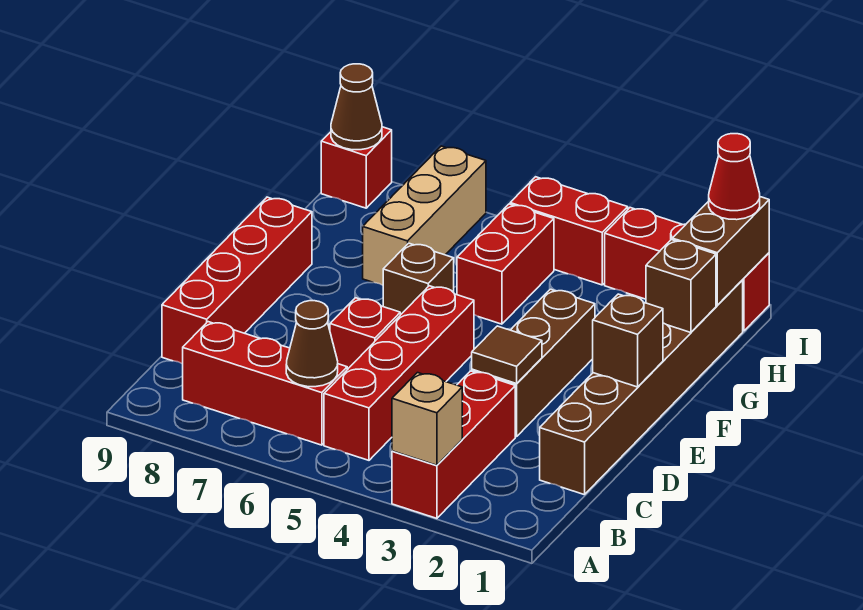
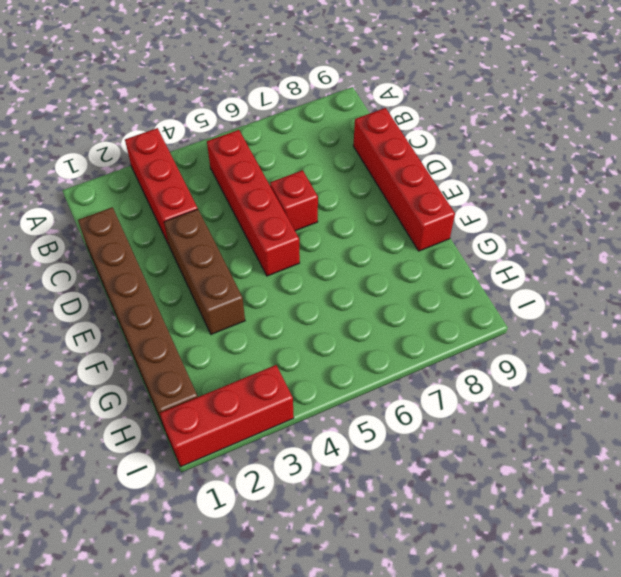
none -> red brick B6:B8 level 1
none -> brown brick F6 level 1
none -> red brick G5:H5 level 1

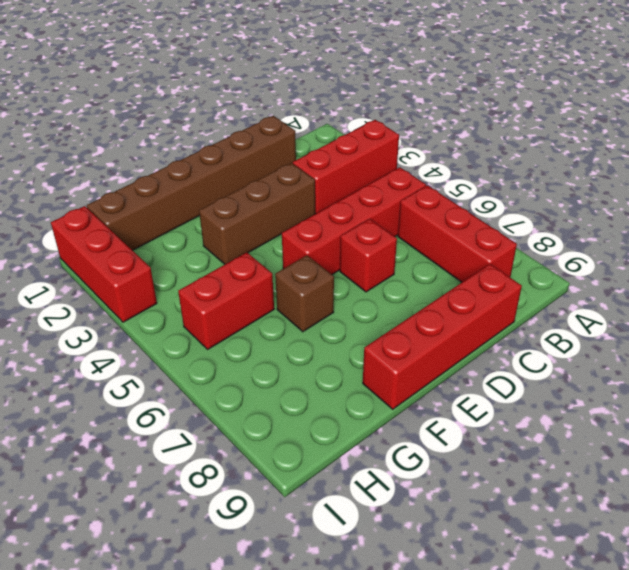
none -> tan brick G7:I7 level 1
none -> red brick I4:I5 level 1
none -> red brick I9 level 1

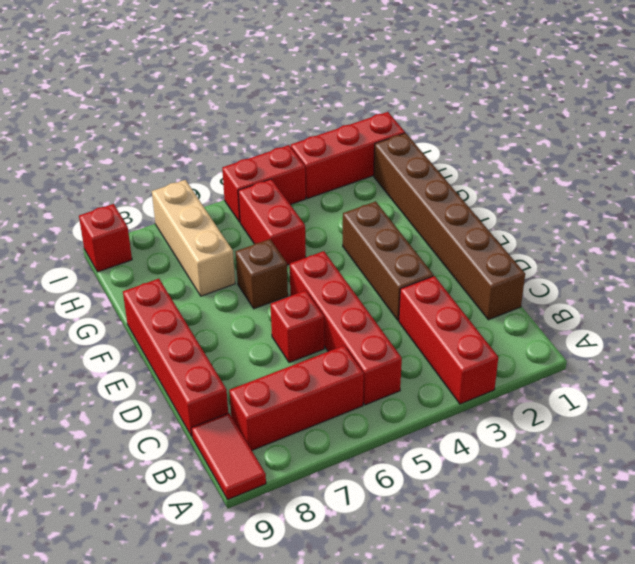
red tile A9:B9 level 1 -> none
none -> tan brick A3 level 2
none -> brown cone B6 level 2
none -> brown tile D3 level 2

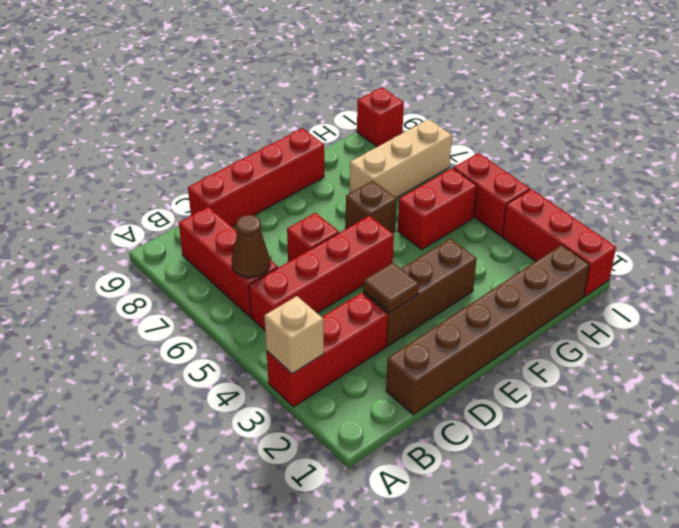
none -> brown brick E1 level 2
none -> brown brick G1 level 2
none -> brown brick H1:I1 level 2

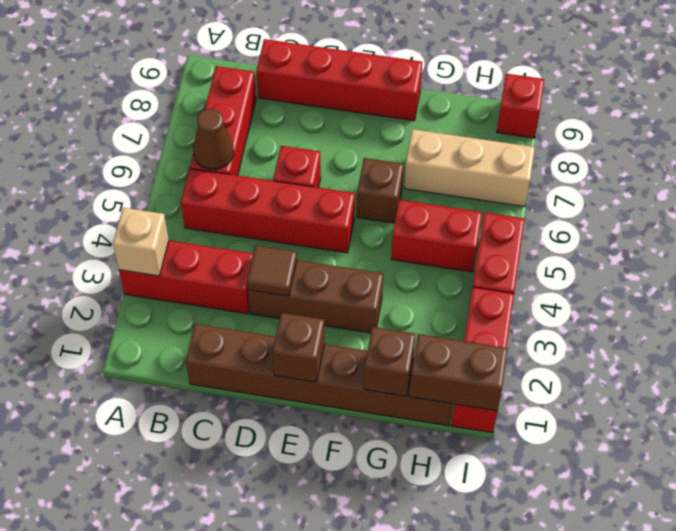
none -> brown cone I9 level 2
none -> red cone I1 level 3

